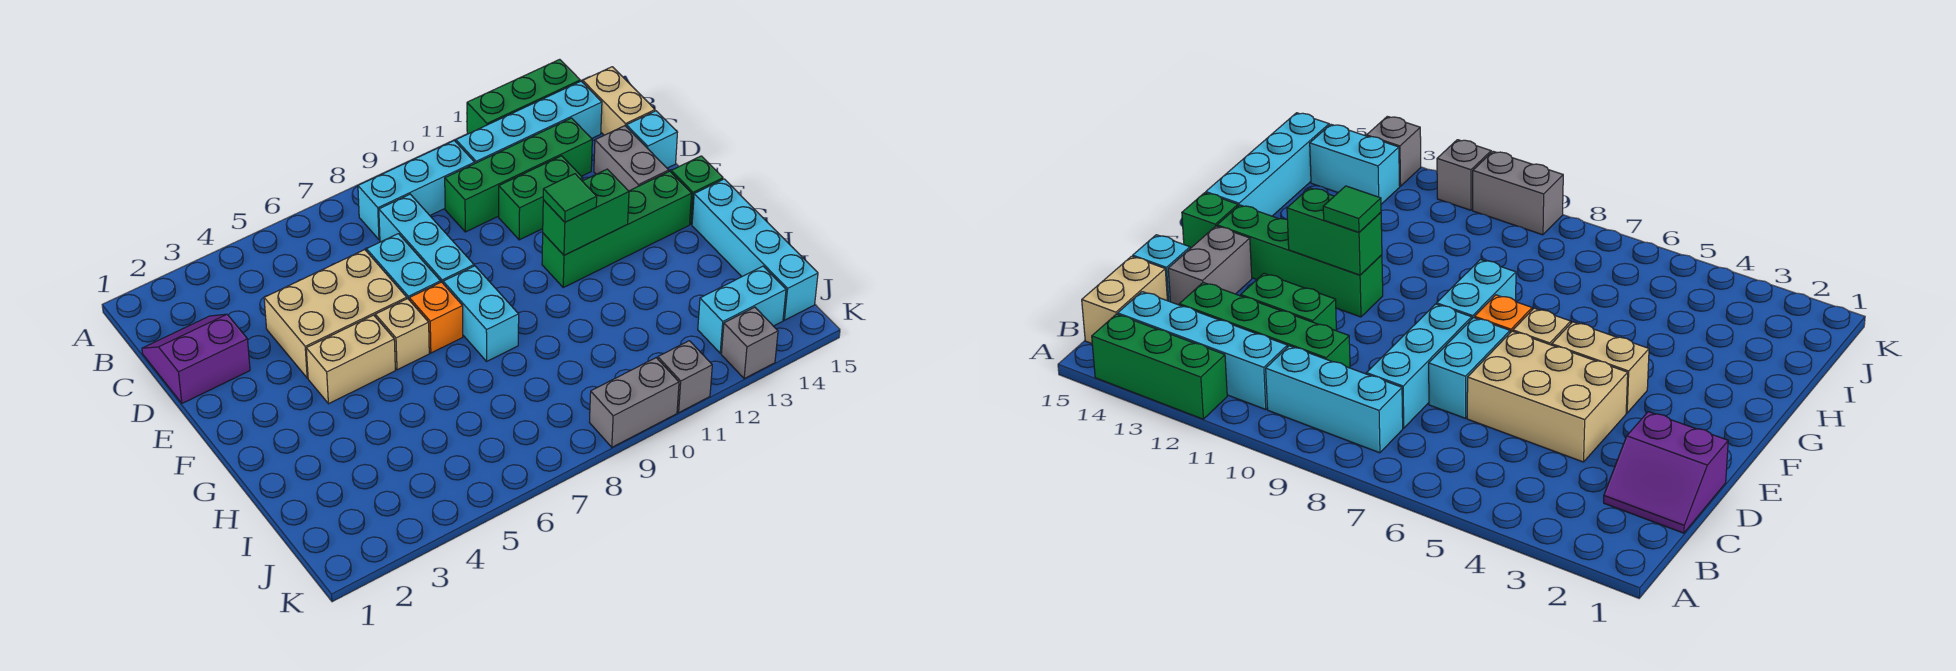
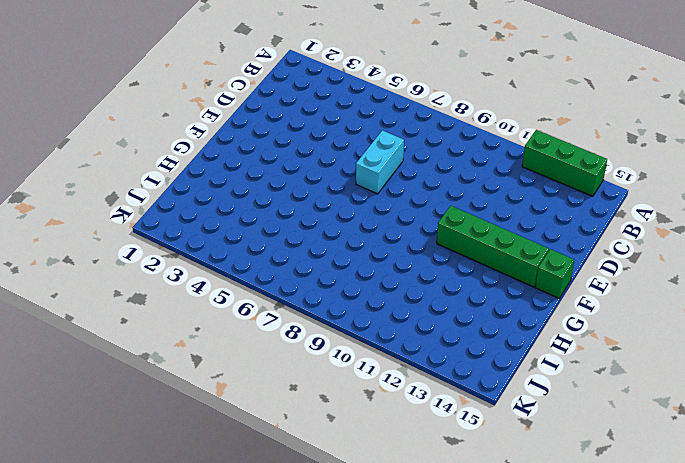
none -> cyan brick B8:B10 level 1
none -> cyan brick B11:B14 level 1
none -> tan brick B15:C15 level 1

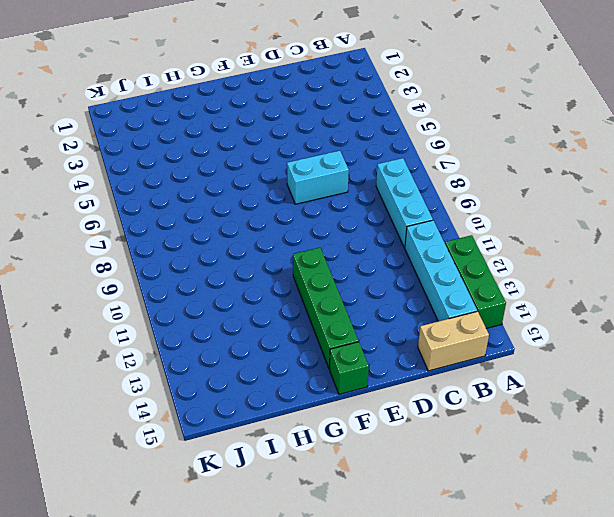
none -> purple slope C1:D2 level 1 top D
none -> cyan brick C8:E8 level 1
none -> green brick C10:C13 level 1

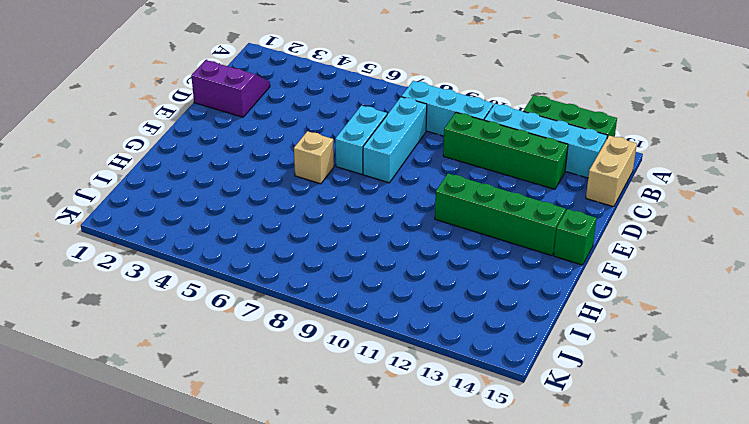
none -> tan brick D4:E6 level 1
none -> green brick D11:D12 level 1
none -> grey brick D14:E14 level 1

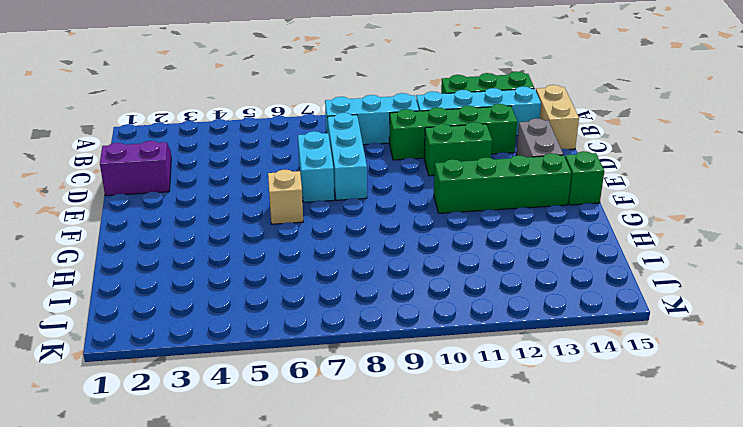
none -> tan brick D4:E6 level 1
none -> cyan brick D15 level 1
none -> tan brick F4:F5 level 1

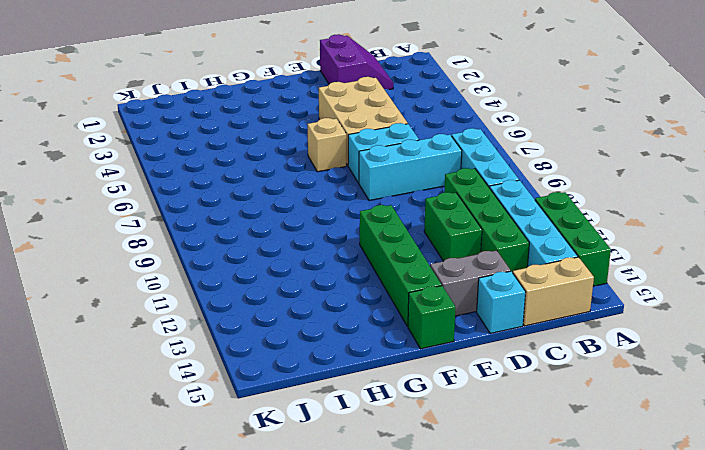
none -> tan brick F4:F5 level 1
none -> orange brick F7 level 1
none -> cyan brick F8:G8 level 1

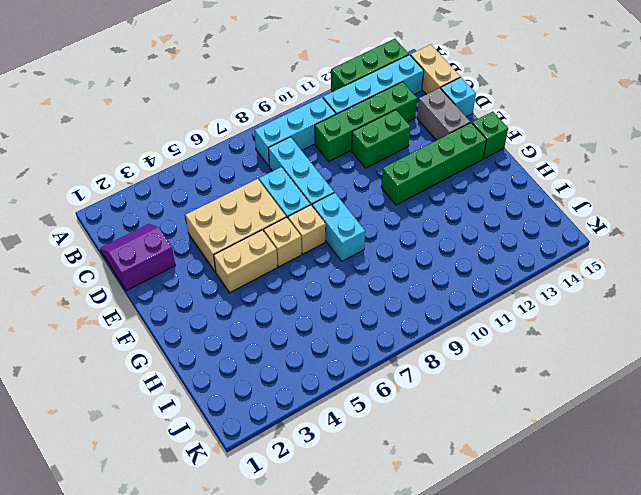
tan brick F7 level 1 -> orange brick F7 level 1
none -> cyan brick G15:J15 level 1
none -> cyan brick J13:J14 level 1
none -> grey brick K9:K10 level 1

